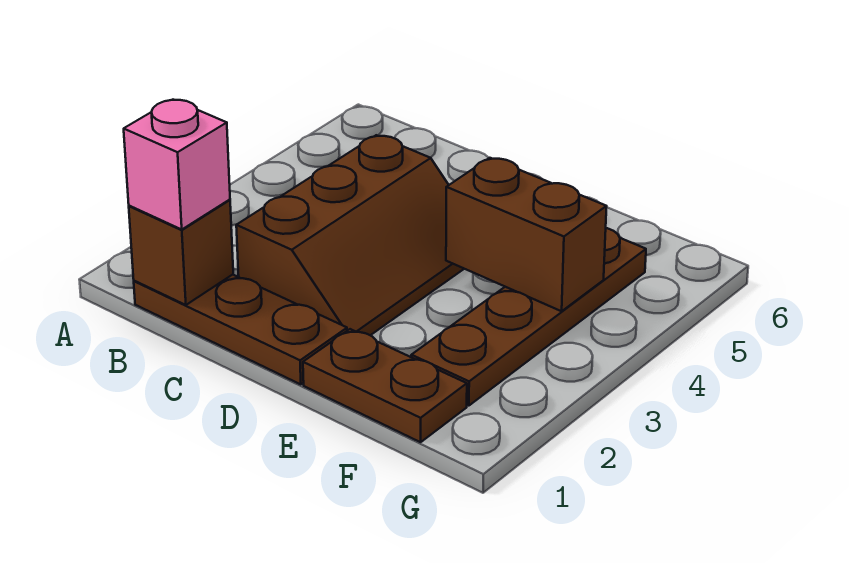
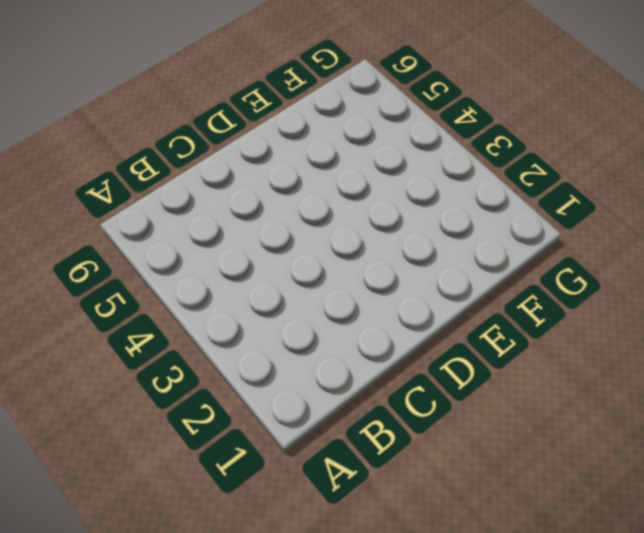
none -> brown plate B1:D1 level 1
none -> brown slope C2:D4 level 1 top C

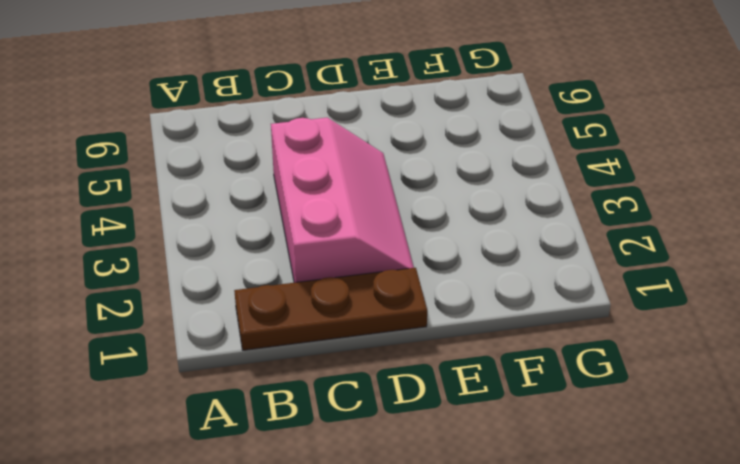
pink slope C2:D4 level 1 top C -> brown slope C2:D4 level 1 top C
none -> brown plate E1:F1 level 1
none -> brown plate F2:F5 level 1

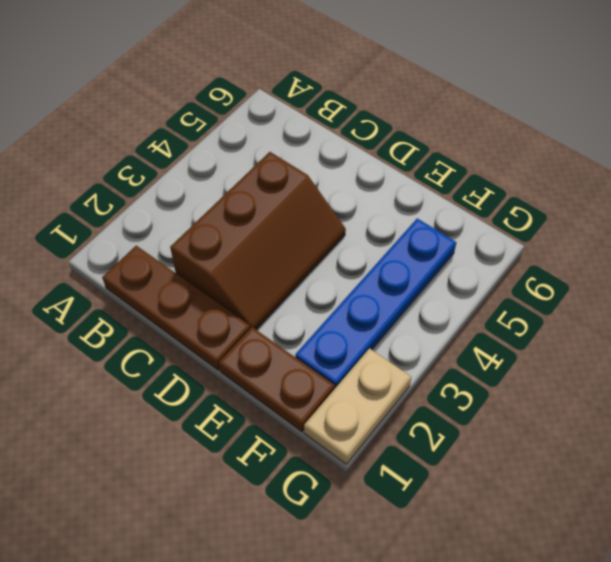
blue plate F2:F5 level 1 -> brown plate F2:F5 level 1
tan plate G1:G2 level 1 -> none
none -> brown brick B1 level 2
none -> brown brick E4:F4 level 2

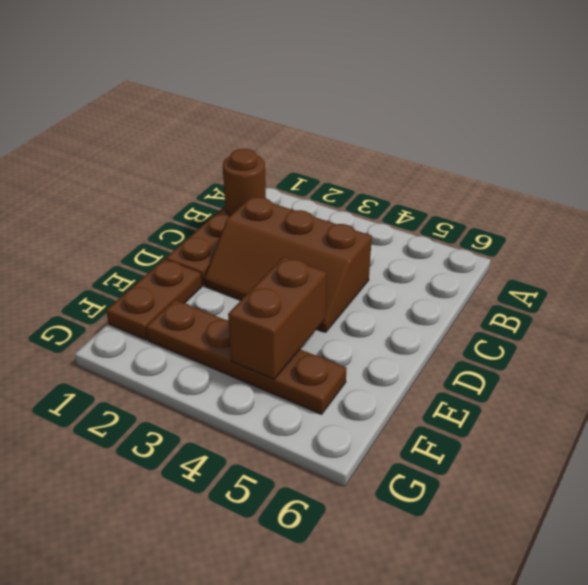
brown round brick B1 level 2 -> brown brick B1 level 2
none -> pink brick B1 level 3

